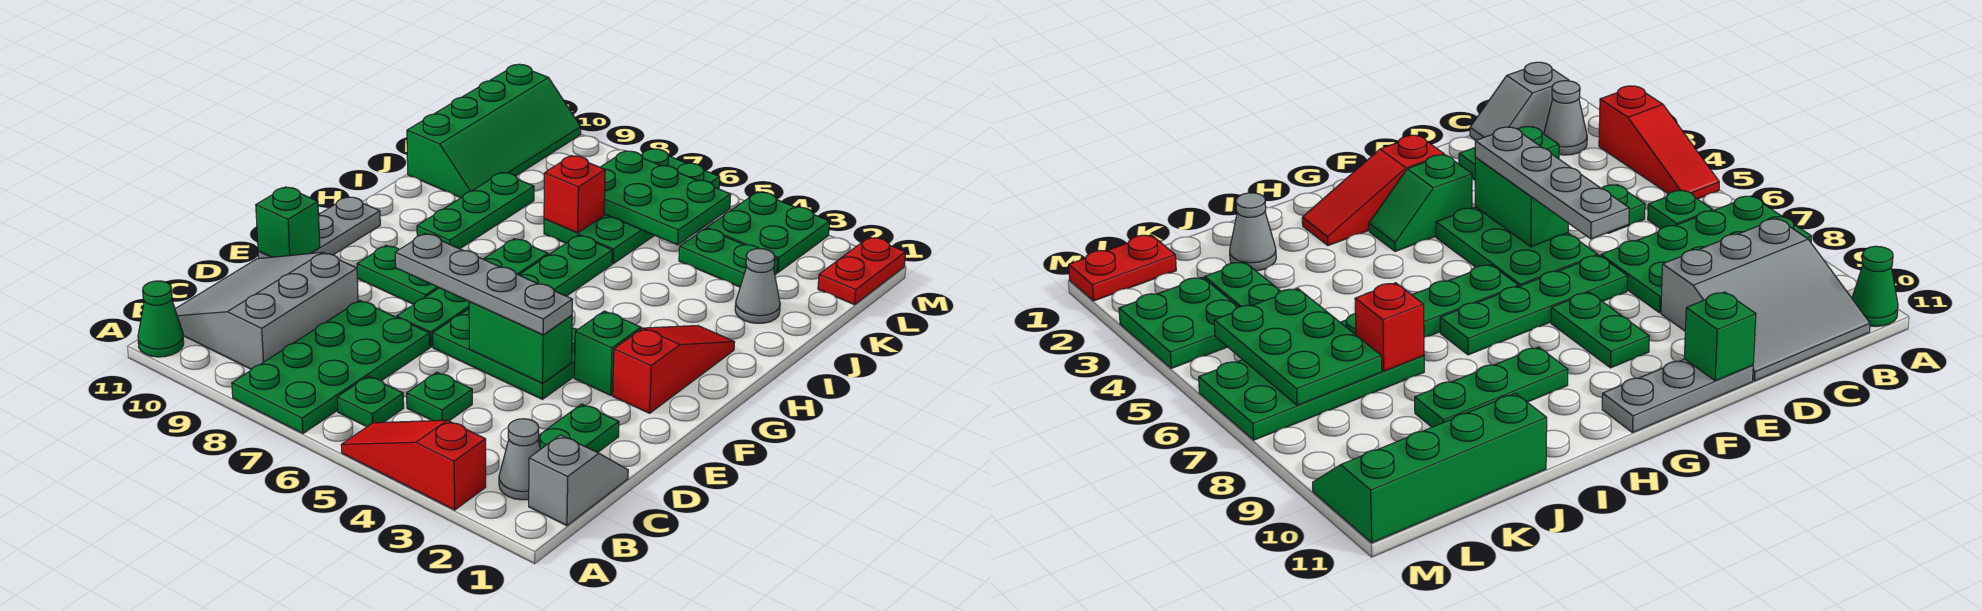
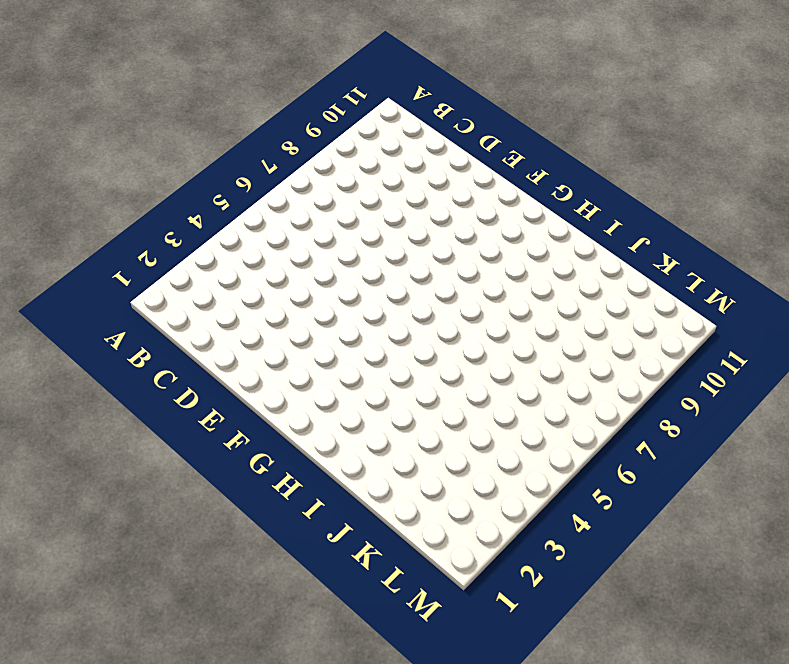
none -> red slope A3:A5 level 1 top 3
none -> green plate A7:D8 level 1
none -> green cone A11 level 1

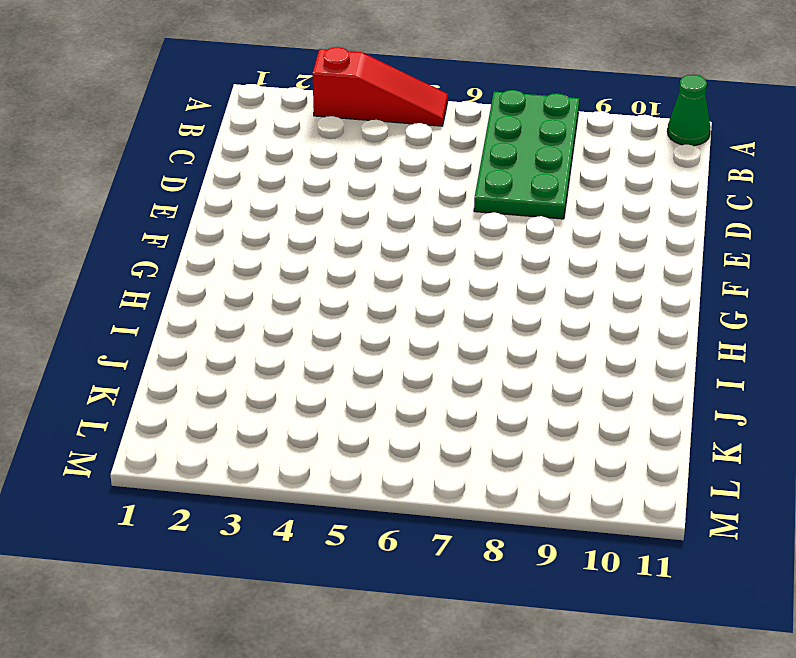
none -> grey slope B1:C1 level 1 top B
none -> grey cone B2 level 1
none -> green plate B6 level 1

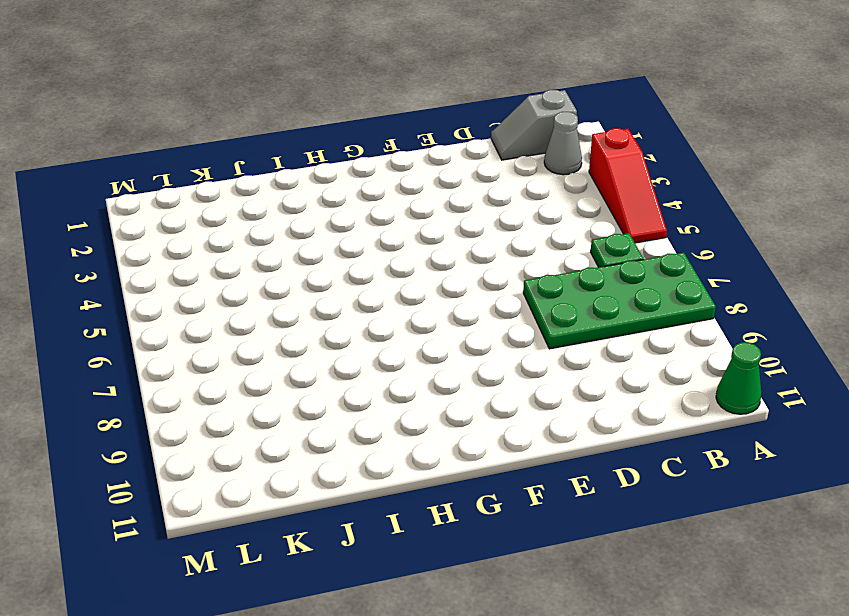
none -> grey slope B9:D11 level 1 top 9
none -> green plate C2:D2 level 1
none -> green plate C5 level 1

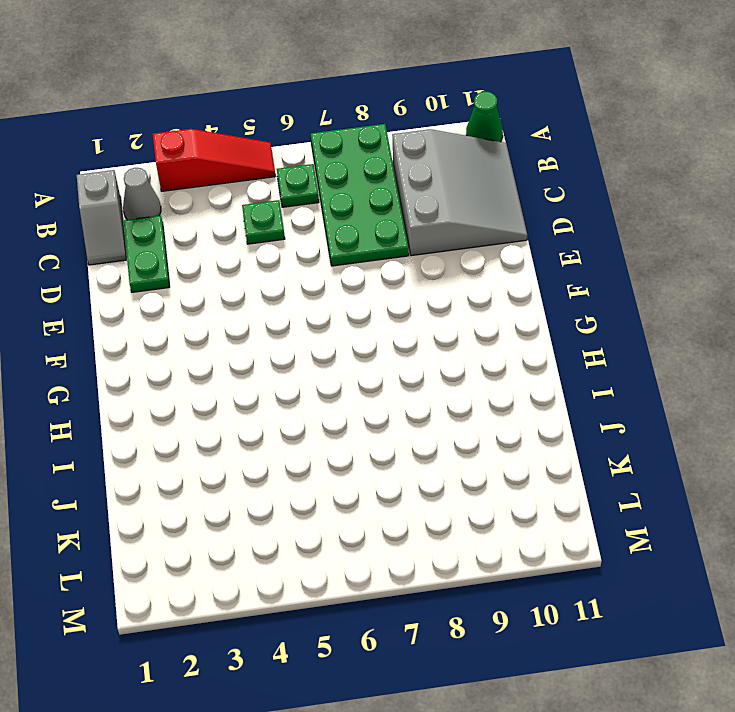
none -> green plate E4:F6 level 1
none -> green plate E7:H7 level 1
none -> grey plate E11:G11 level 1

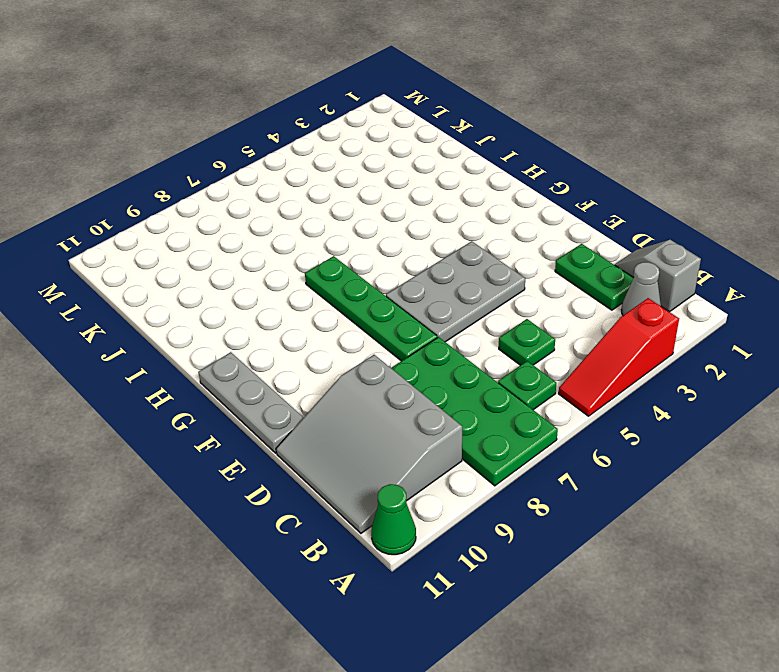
grey plate E4:F6 level 1 -> green plate E4:F6 level 1
none -> red slope F2:H2 level 1 top F
none -> green slope F3:G3 level 1 top F
none -> green plate F8:F9 level 1

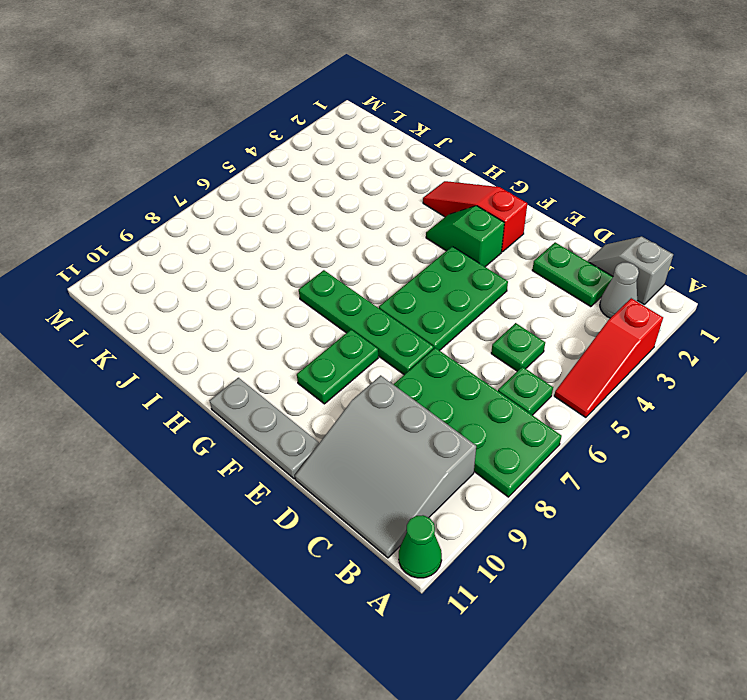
none -> green plate G6:I6 level 1
none -> green plate H9:J9 level 1
none -> grey cone J2 level 1

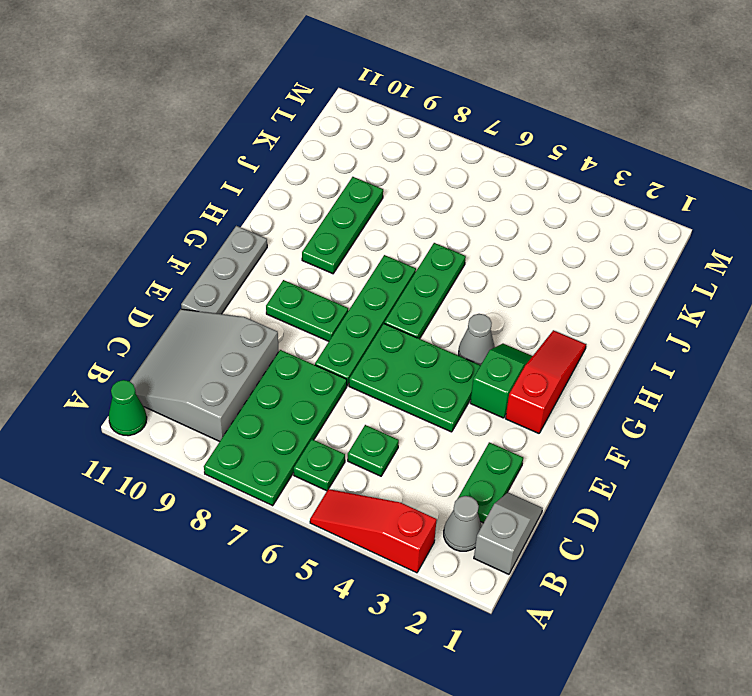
grey cone G4 level 1 -> grey cone J2 level 1
none -> green plate J6:M7 level 1
none -> green slope J10:M11 level 1 top 11
none -> green plate K3:K4 level 1

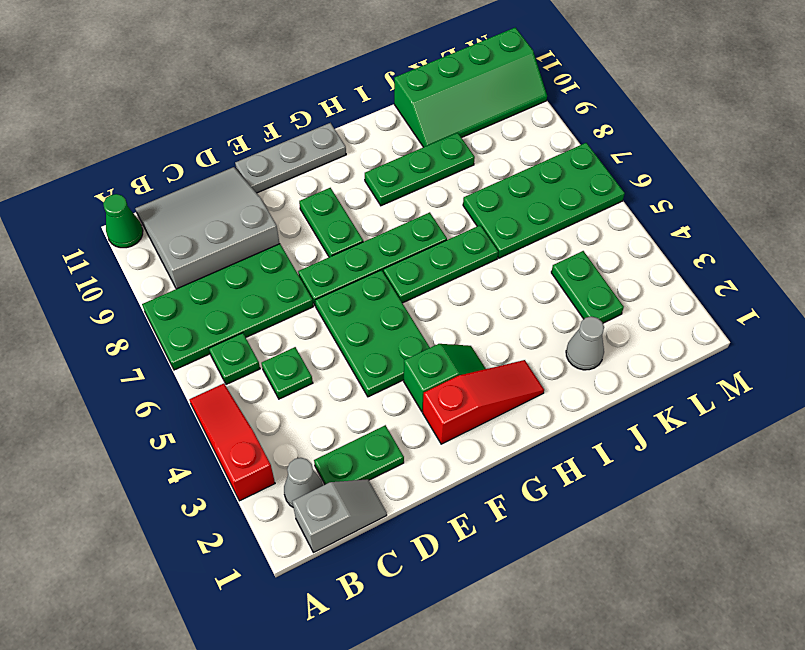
none -> red plate L1:M1 level 1
none -> green plate L3:M4 level 1
none -> green brick E4:E5 level 2

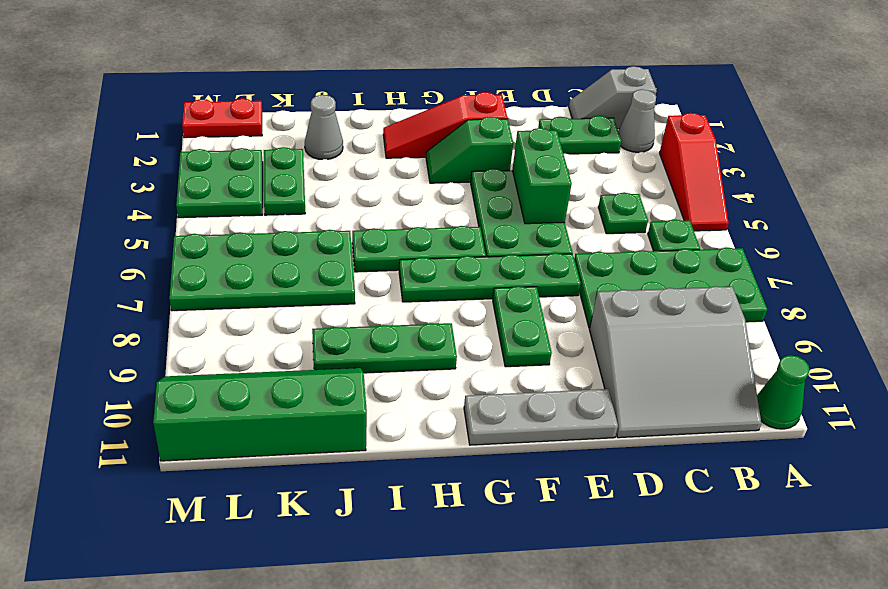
none -> green brick E11 level 2
none -> red brick J7 level 2
none -> green plate K5:L7 level 2

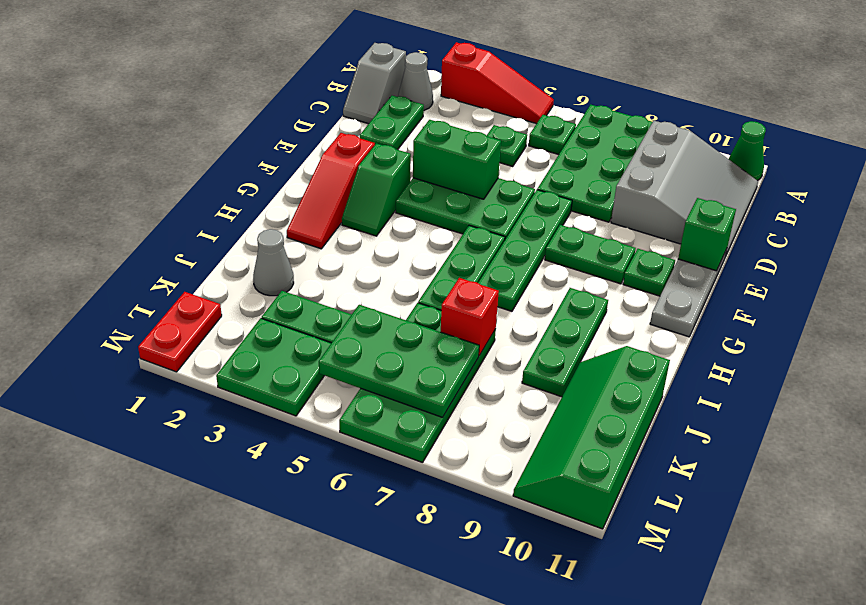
green plate F10 level 1 -> none
none -> grey plate E4:E7 level 3

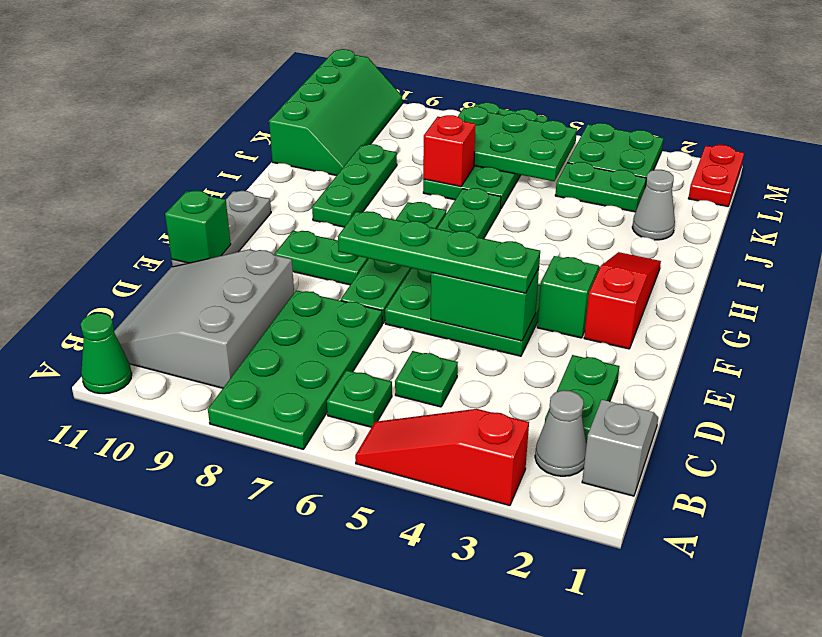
green plate E4:E7 level 3 -> grey plate E4:E7 level 3

